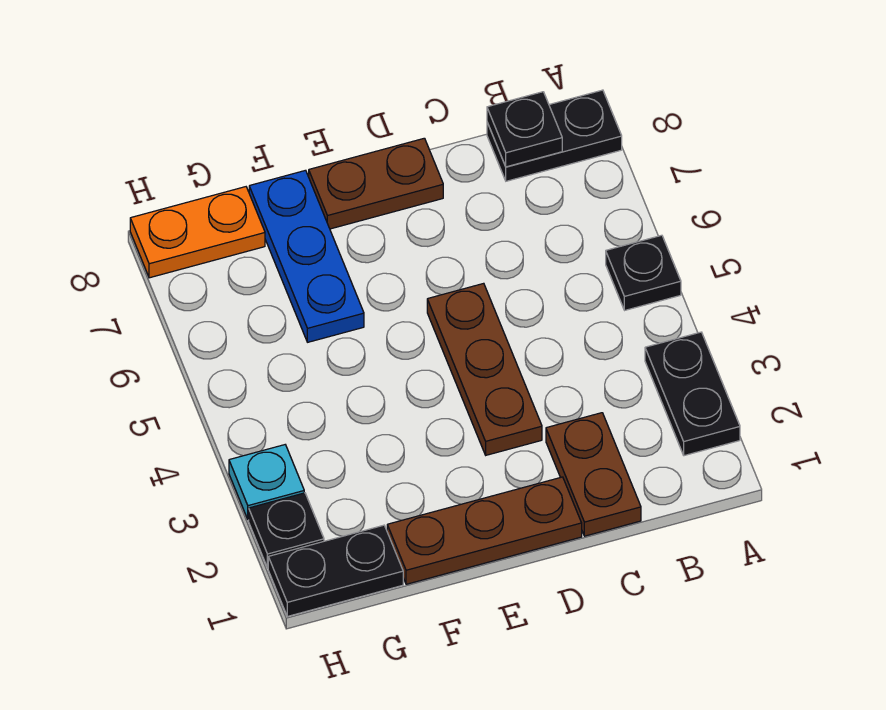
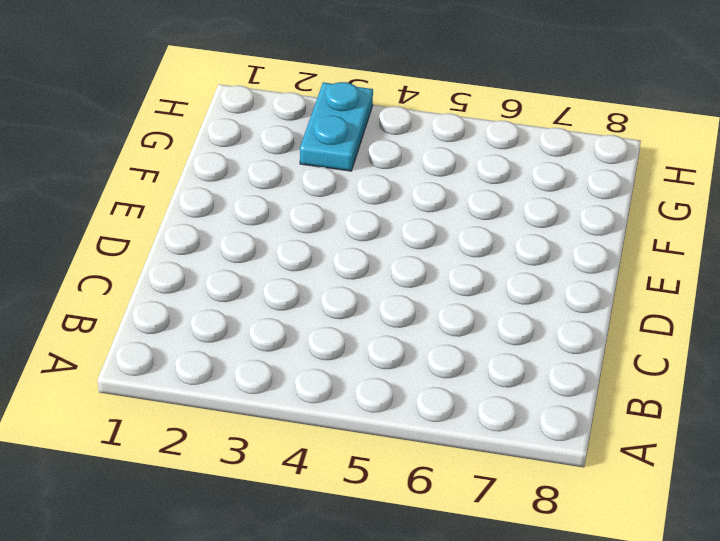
cyan plate G3:H3 level 1 -> cyan plate H3 level 1
none -> black plate A2:A3 level 1
none -> black plate A5 level 1
none -> black plate A8:B8 level 1

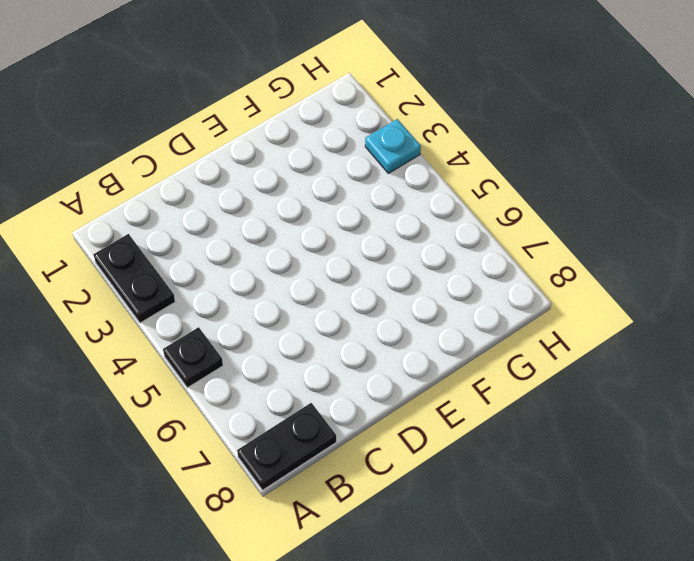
none -> brown plate C1:C2 level 1
none -> brown plate D1:F1 level 1
none -> brown plate D3:D5 level 1

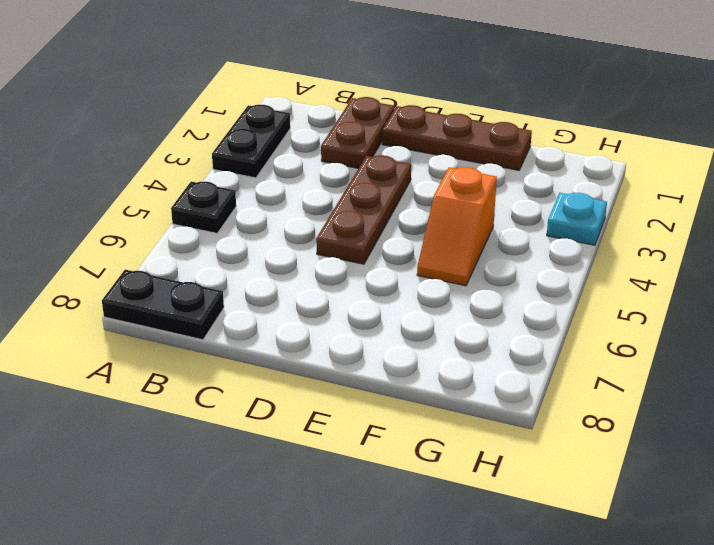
orange slope F4:F5 level 1 top 4 -> none
none -> brown plate D8:E8 level 1
none -> blue plate F6:F8 level 1
none -> black plate G1:H1 level 1

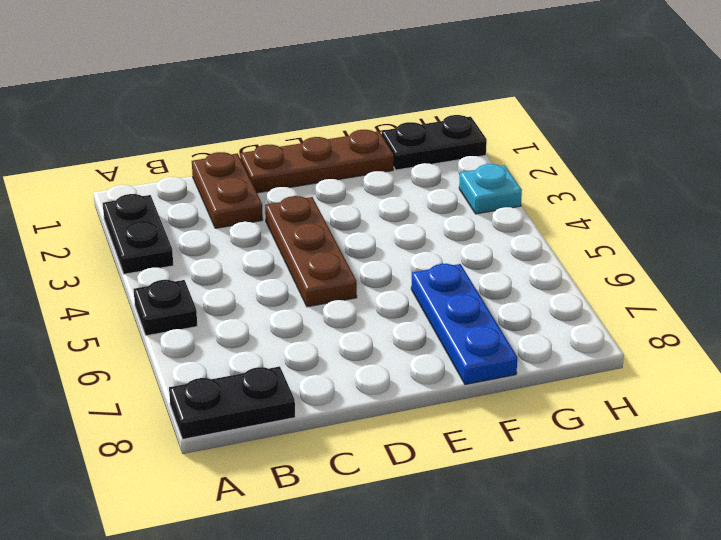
none -> brown plate D8:E8 level 1
none -> orange plate G8:H8 level 1
none -> black plate H2 level 1

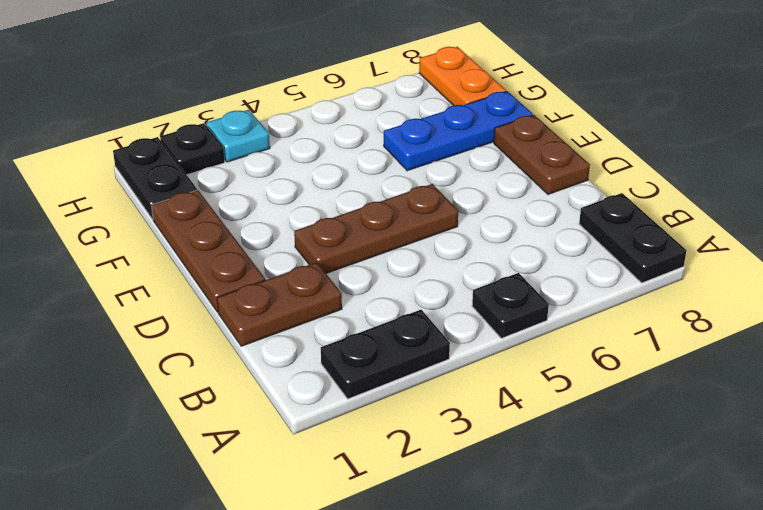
none -> black plate B8 level 2

